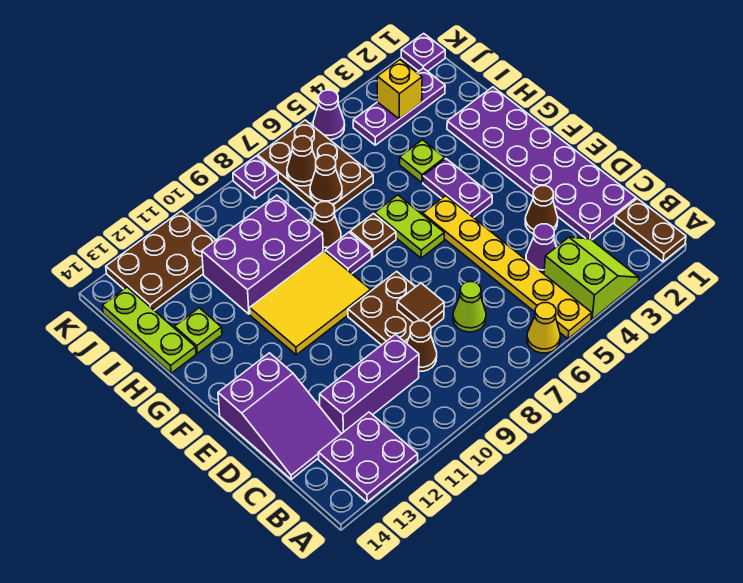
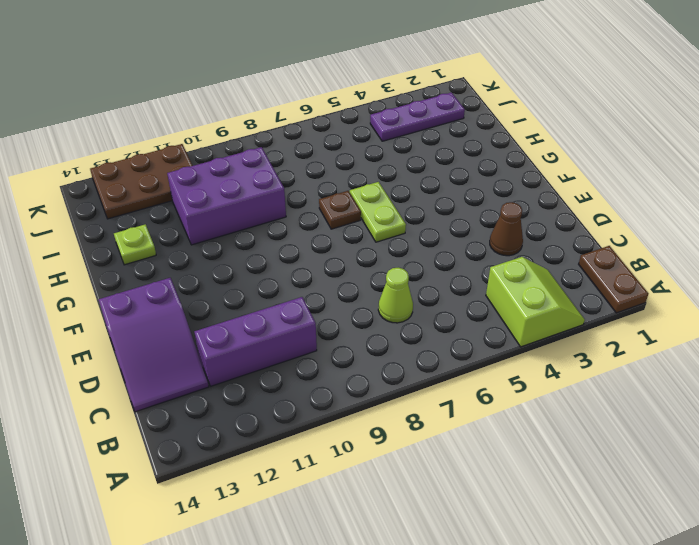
none -> yellow plate A5:F5 level 1
none -> yellow cone A6 level 1
none -> purple plate A12:B13 level 1
none -> purple plate C1:H2 level 1

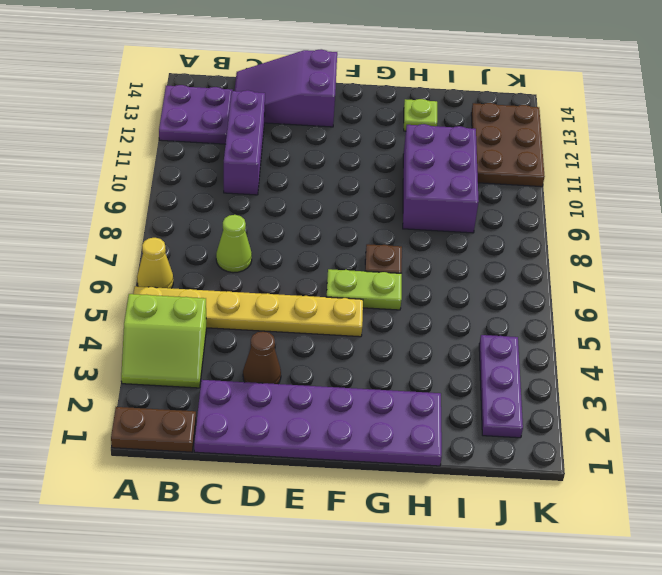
none -> purple cone C4 level 1
none -> brown cone C9 level 1
none -> brown plate D8:E9 level 1
none -> purple plate F4:G4 level 1

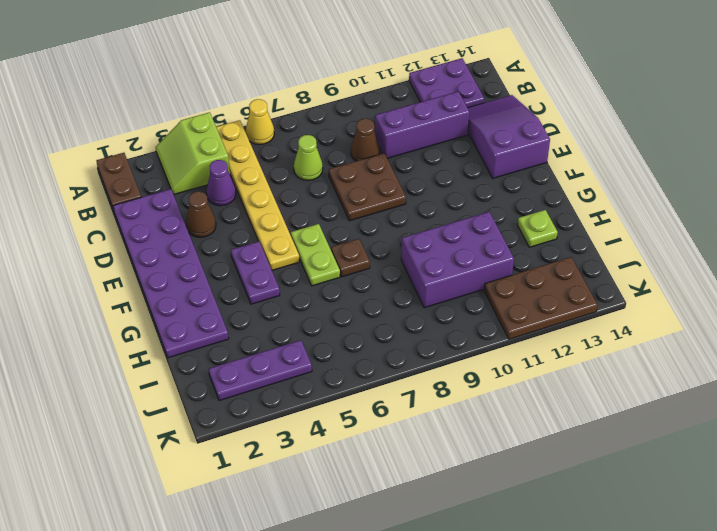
none -> yellow tile F9:G11 level 1
none -> purple plate G8 level 1
none -> lime plate H4 level 1
none -> brown cone H8 level 1

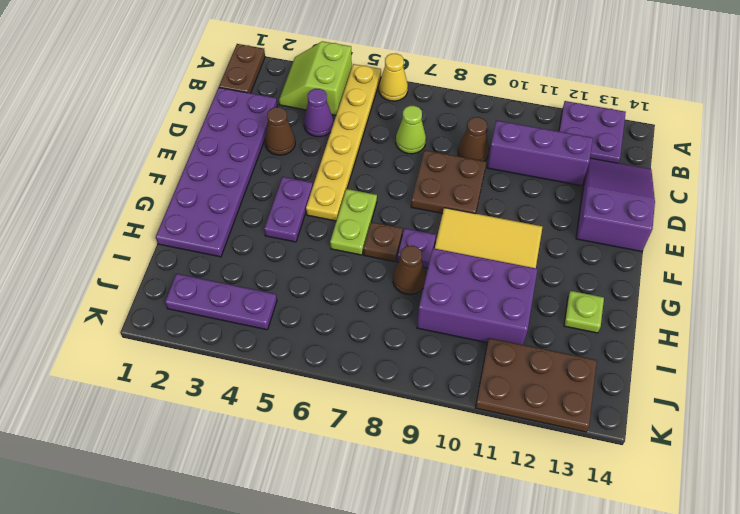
none -> lime plate H4 level 1
none -> lime plate H14:J14 level 1
none -> brown plate I6:K7 level 1
none -> purple plate K1 level 1

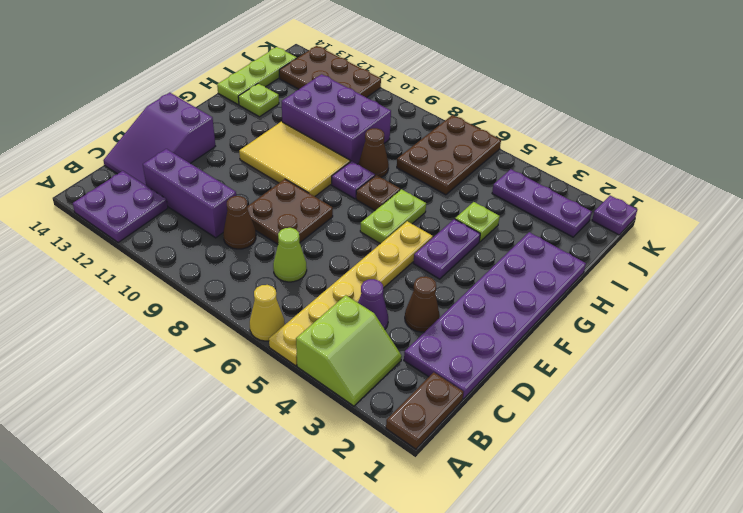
none -> purple cone K5 level 1
none -> purple plate K8 level 1
none -> brown tile D8 level 2
none -> brown cone I7 level 2

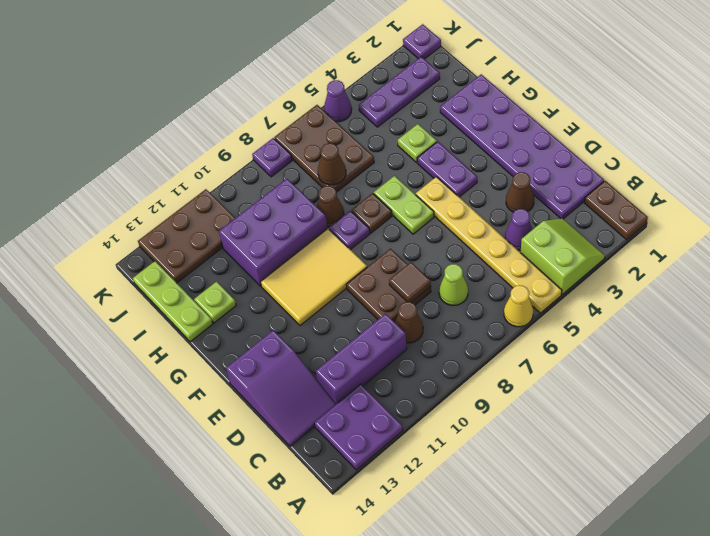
none -> yellow brick J3 level 2
none -> brown cone J7 level 2

